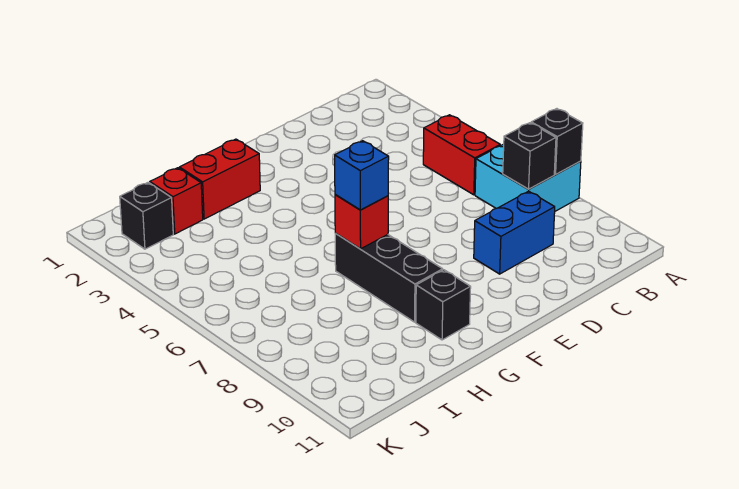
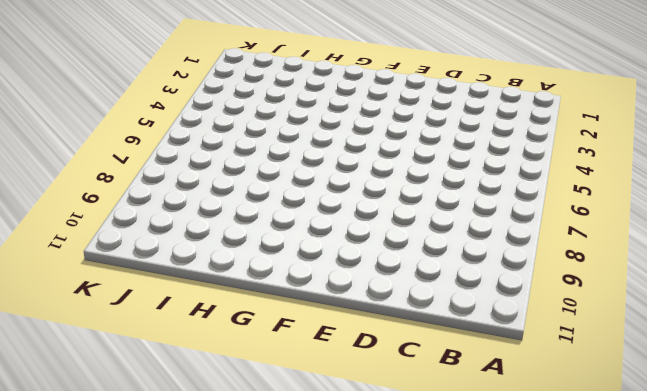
none -> cyan brick A7:B8 level 1
none -> red brick B5:B6 level 1
none -> blue brick C9:D9 level 1

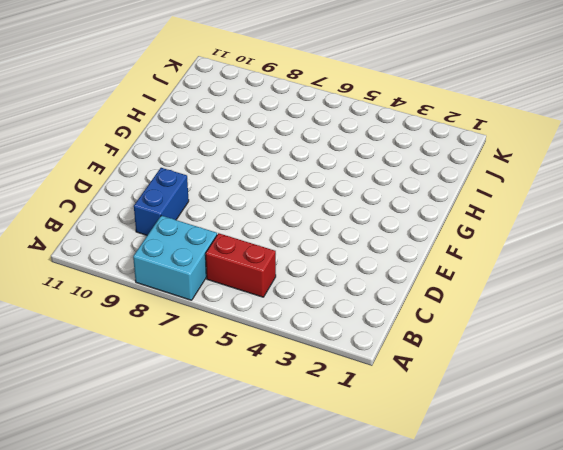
none -> red brick G2:H2 level 1
none -> black brick G7:G9 level 1
none -> black brick G10 level 1

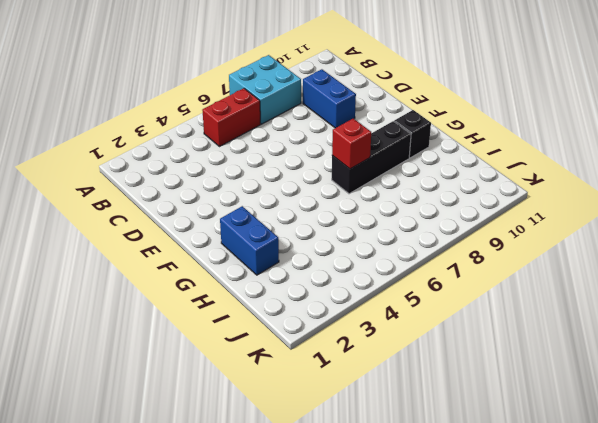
blue brick G2:H2 level 1 -> red brick G2:H2 level 1
none -> red brick I2 level 1
none -> black brick J2 level 1
none -> black brick A8 level 2

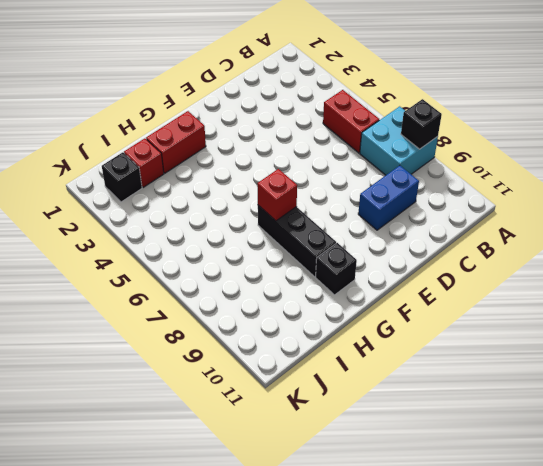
none -> black brick B8 level 2
none -> blue brick G7 level 3

